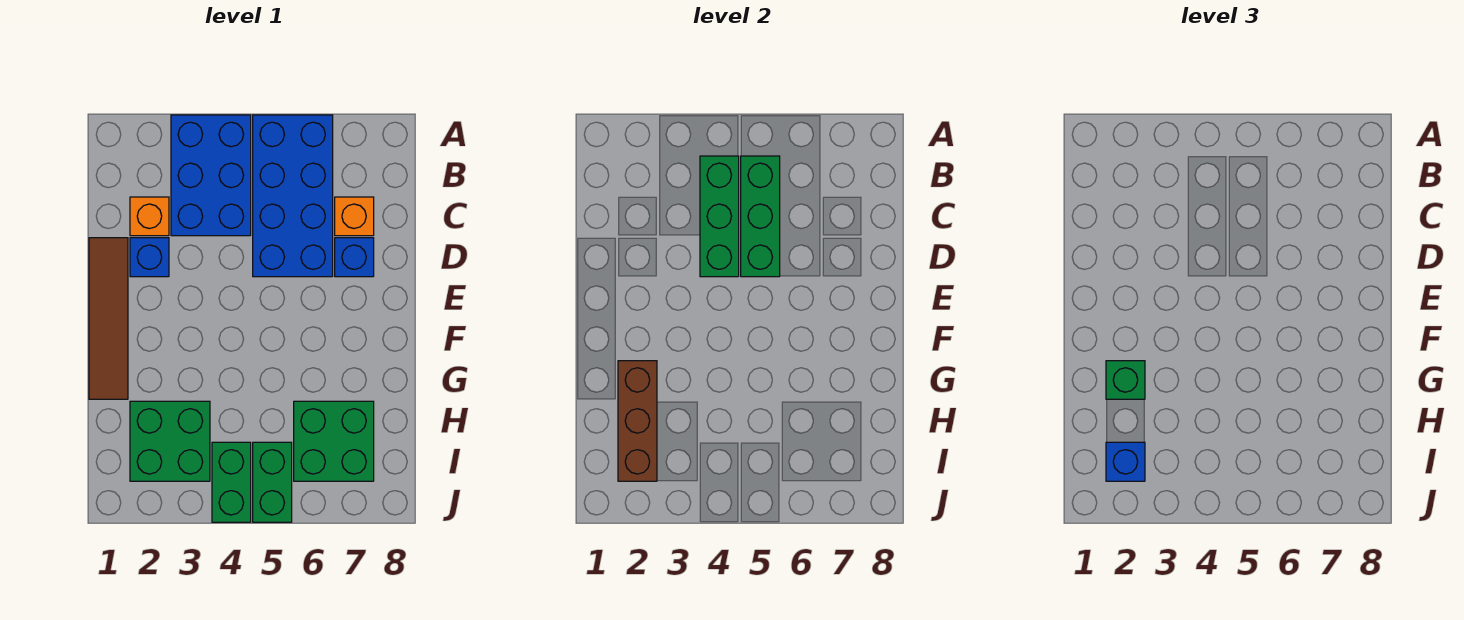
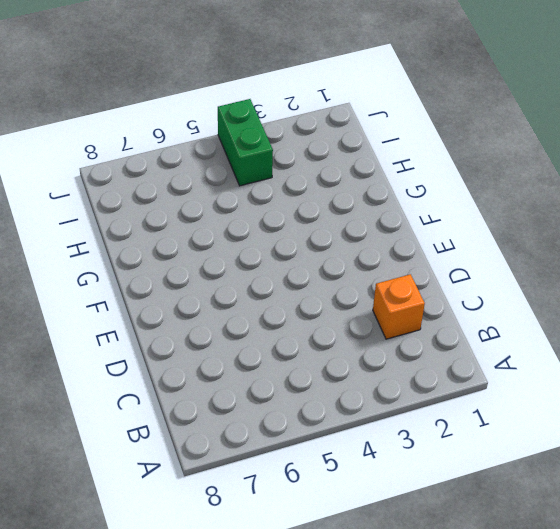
none -> blue brick A3:C4 level 1
none -> blue brick A5:D6 level 1
none -> orange brick C7 level 1

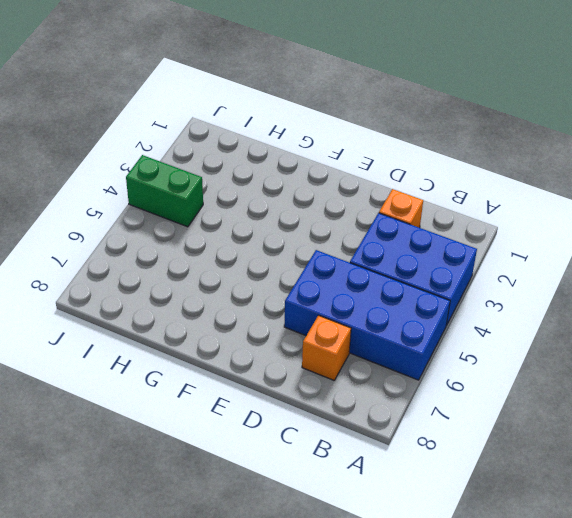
none -> brown tile D1:G1 level 1
none -> blue brick D2 level 1
none -> blue brick D7 level 1

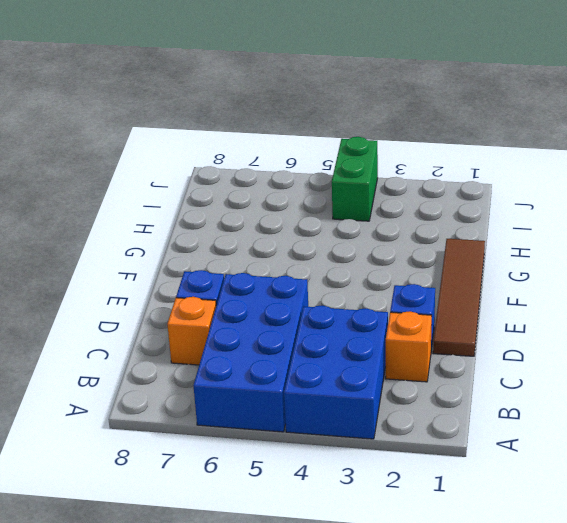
none -> green brick H2:I3 level 1
none -> green brick H6:I7 level 1
none -> green brick I5:J5 level 1

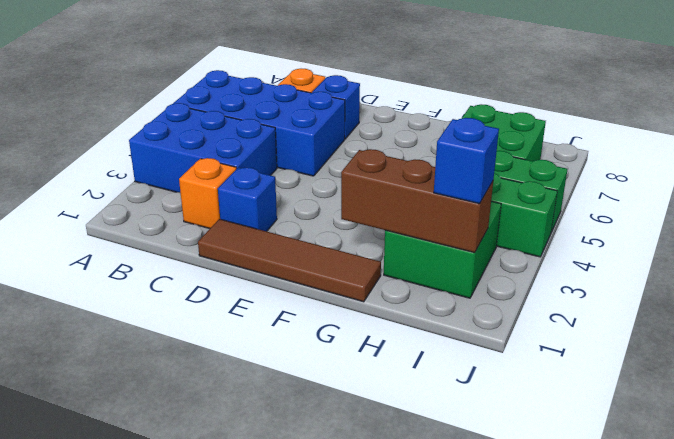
none -> green brick B4:D4 level 2
none -> green brick B5:D5 level 2
none -> green brick G2 level 3

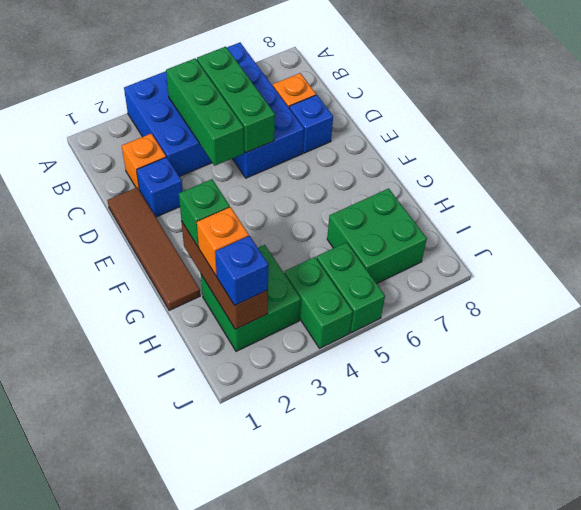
orange brick H2 level 3 -> none

